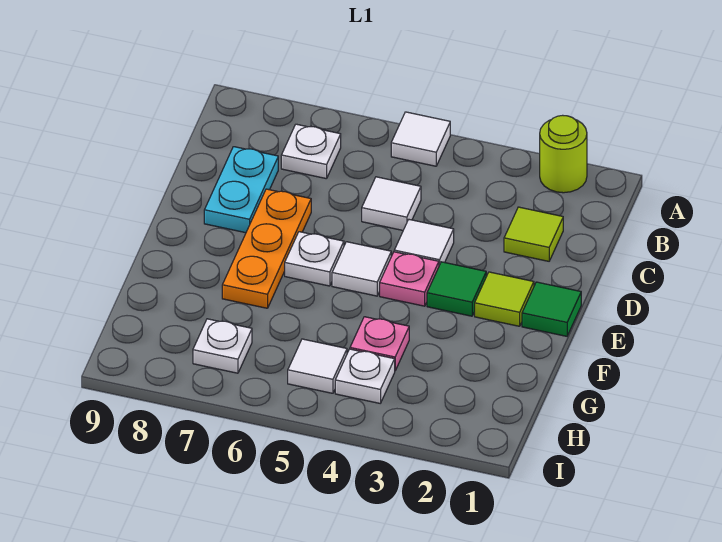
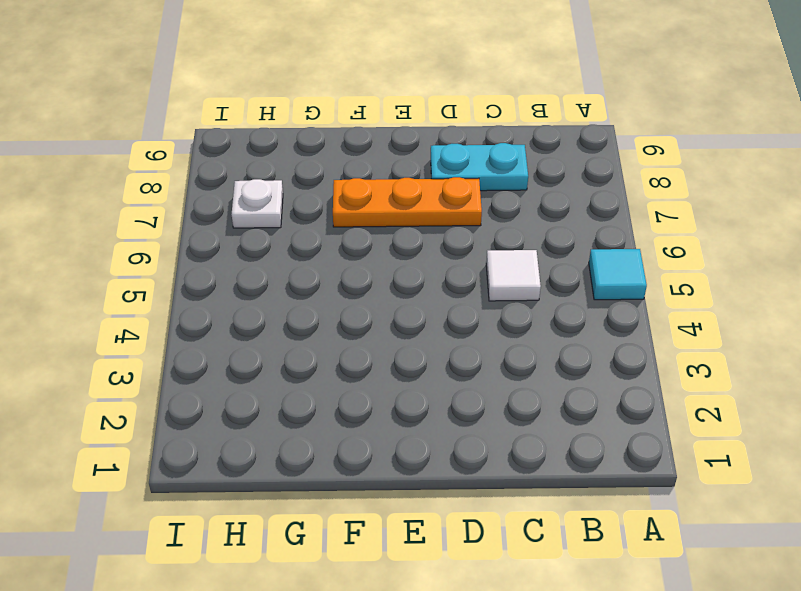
cyan tile A5 level 1 -> white tile A5 level 1
none -> lime round brick A2 level 1
none -> white plate B7 level 1
none -> lime tile C2 level 1

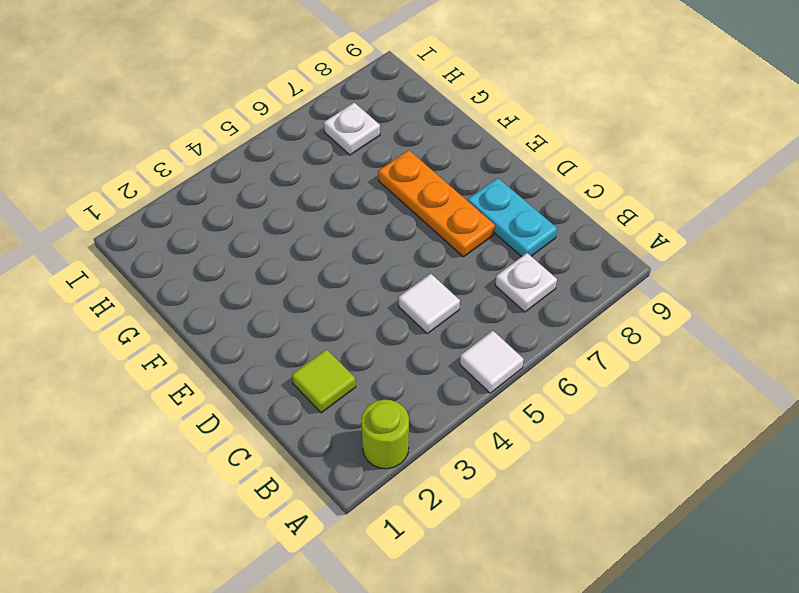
none -> white tile D4 level 1
none -> green tile E1 level 1
none -> lime tile E2 level 1

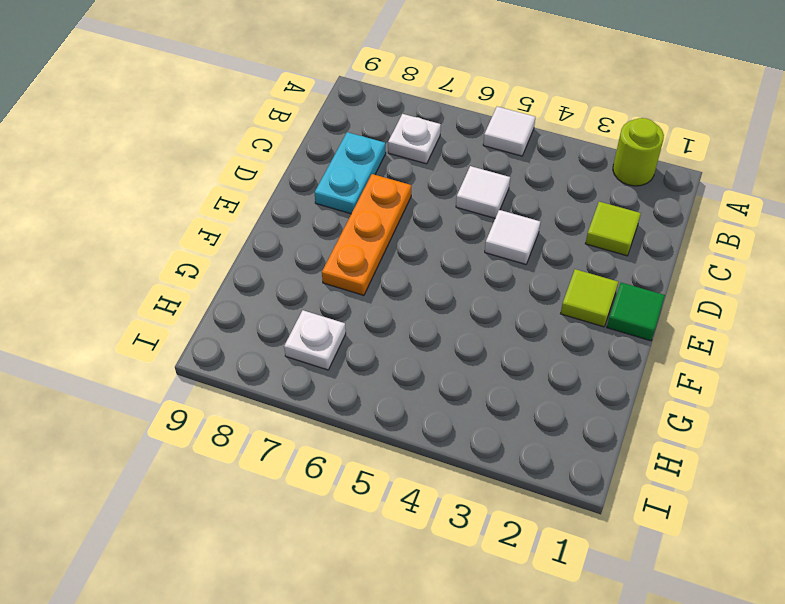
none -> green tile E3 level 1
none -> pink plate E4 level 1
none -> white tile E5 level 1

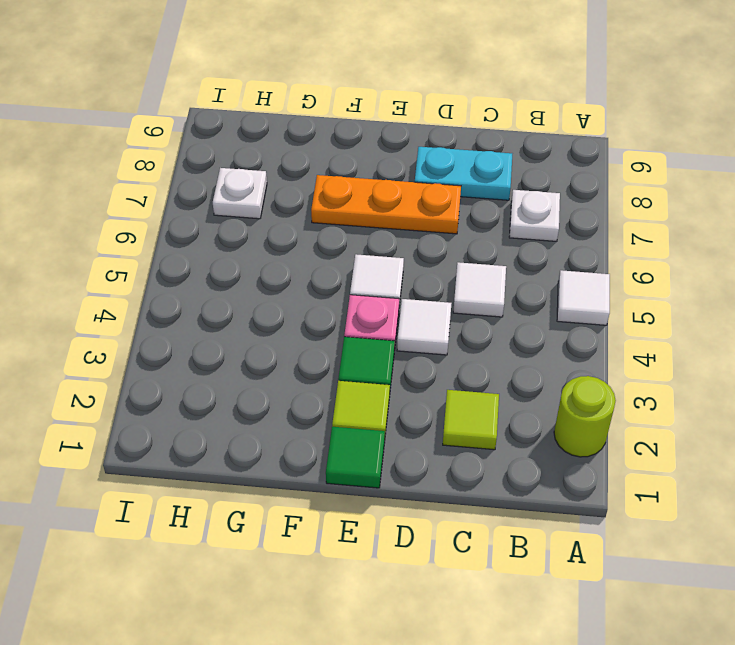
none -> white plate E6 level 1
none -> pink plate G4 level 1
none -> white plate H4 level 1

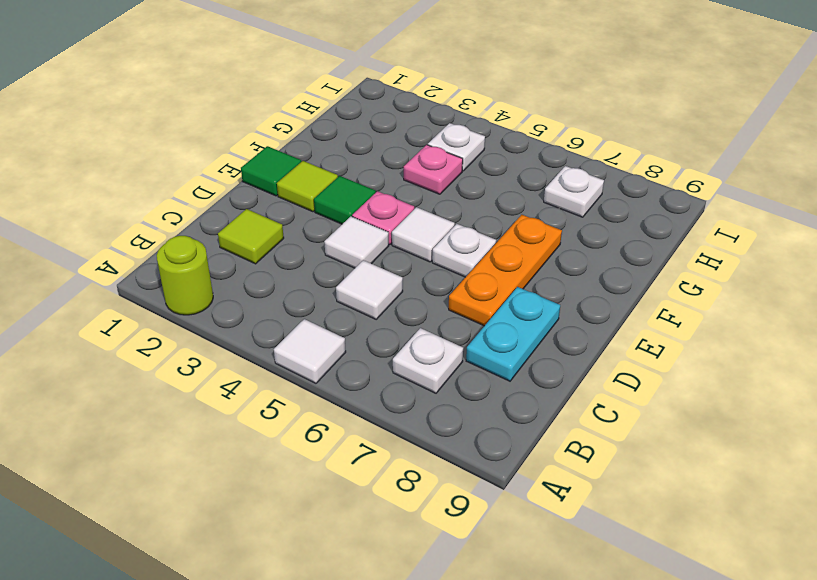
none -> white tile H5 level 1

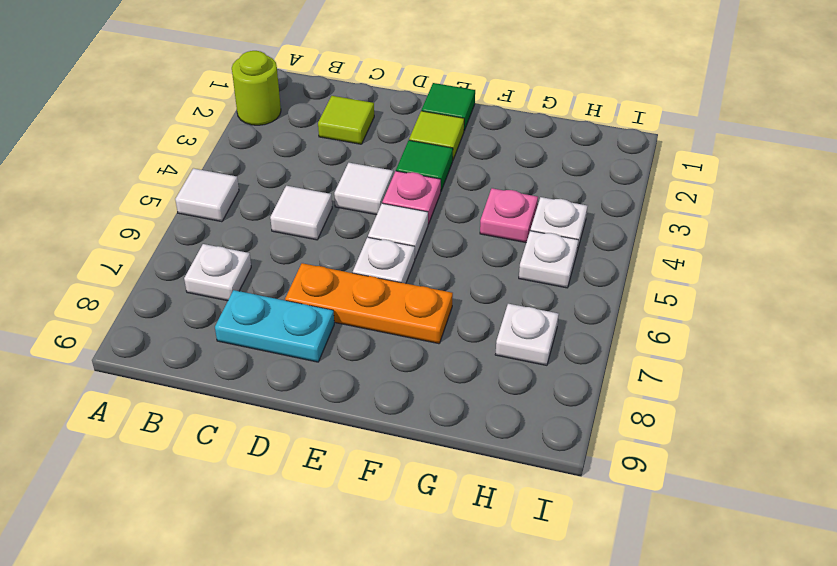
white plate H5 level 1 -> white tile H5 level 1

